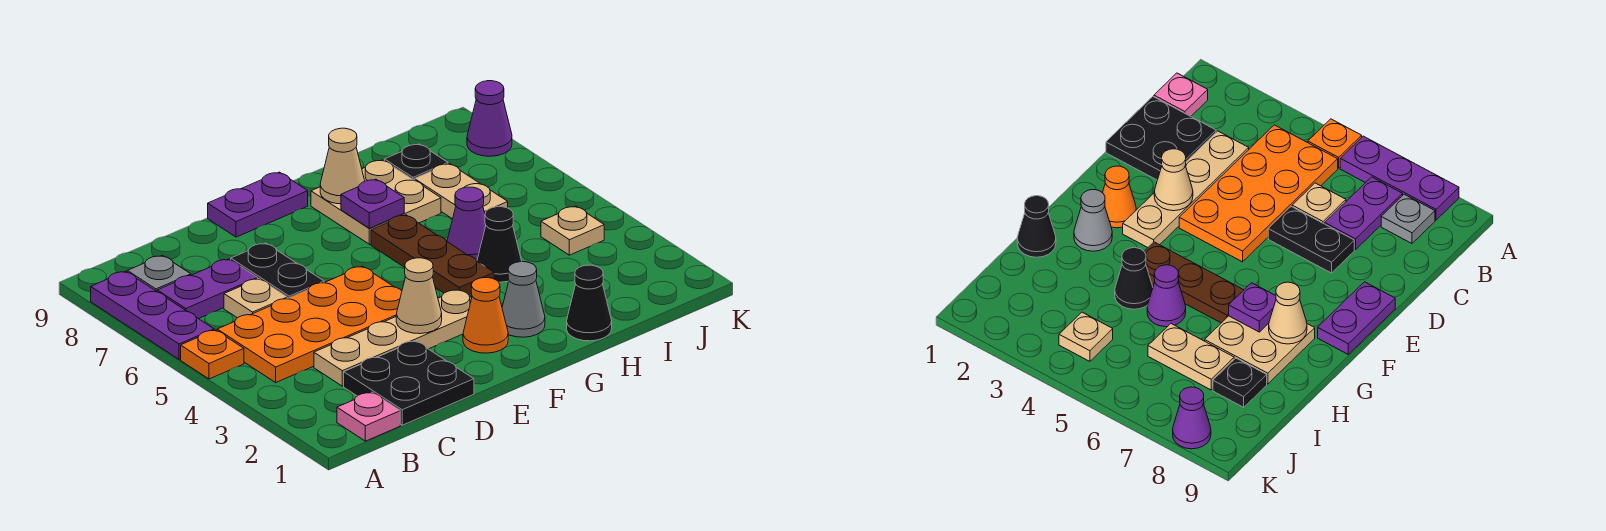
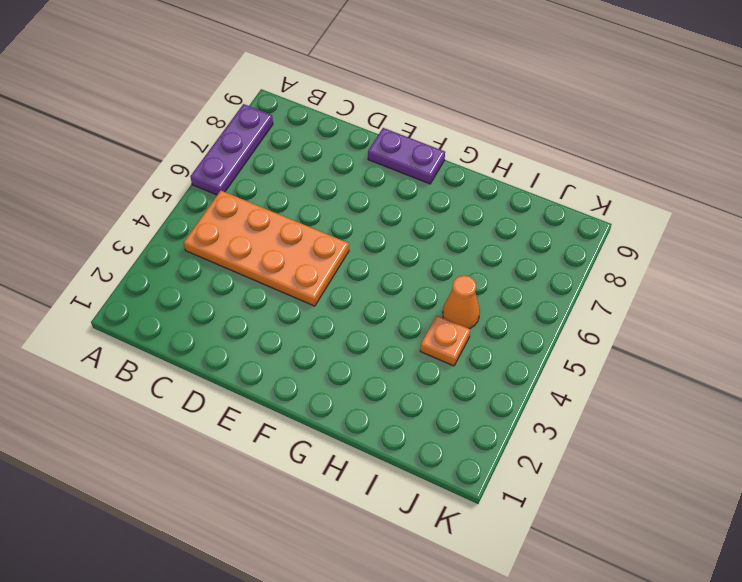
orange plate I4 level 1 -> orange plate A5 level 1
orange cone I5 level 1 -> orange cone F2 level 1
none -> pink plate B1 level 1
none -> purple plate B7:C7 level 1
none -> grey plate B8 level 1

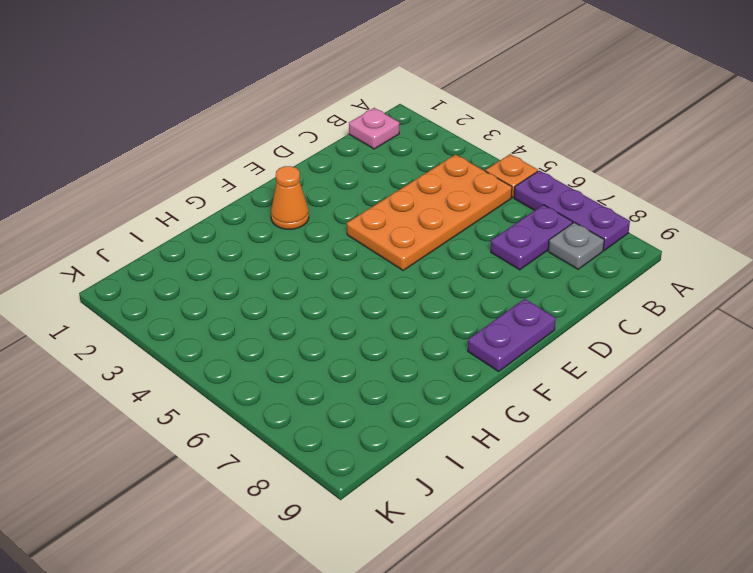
none -> black plate C1:D2 level 1
none -> tan plate C3:F3 level 1
none -> tan plate C6 level 1

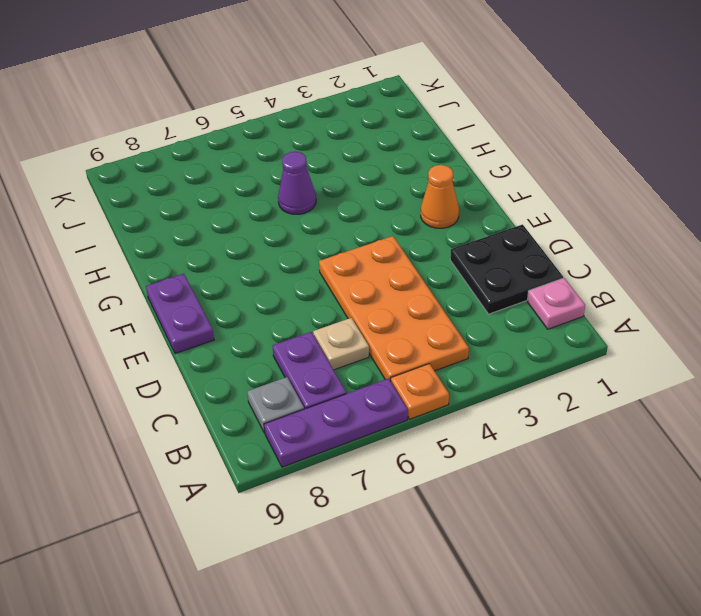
none -> tan plate C3:F3 level 1
none -> black plate D6:D7 level 1
none -> grey cone G2 level 1

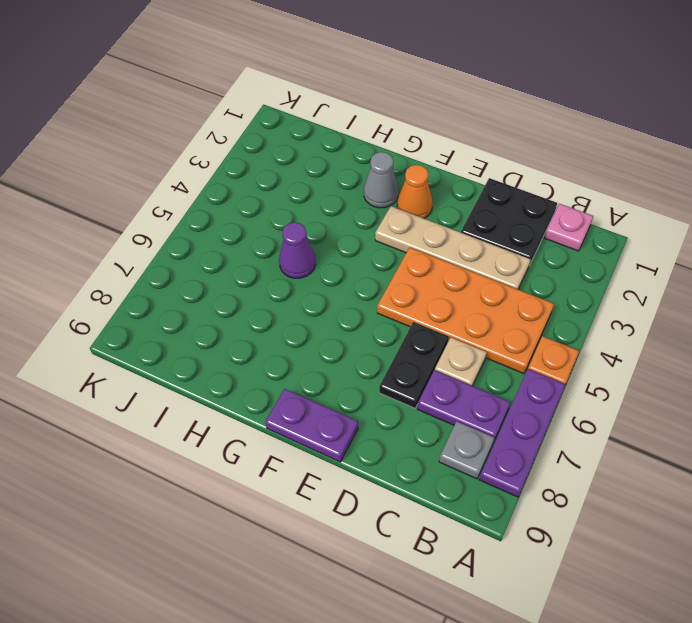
none -> brown plate G4:G6 level 1
none -> tan plate G7:H8 level 1
none -> black cone H1 level 1

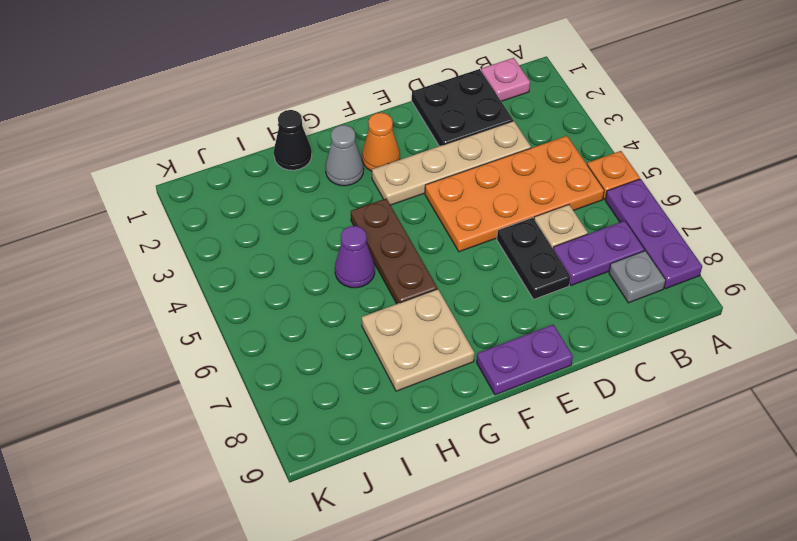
none -> black cone H4 level 1
none -> tan plate I6:I7 level 1
none -> black plate I8 level 1

